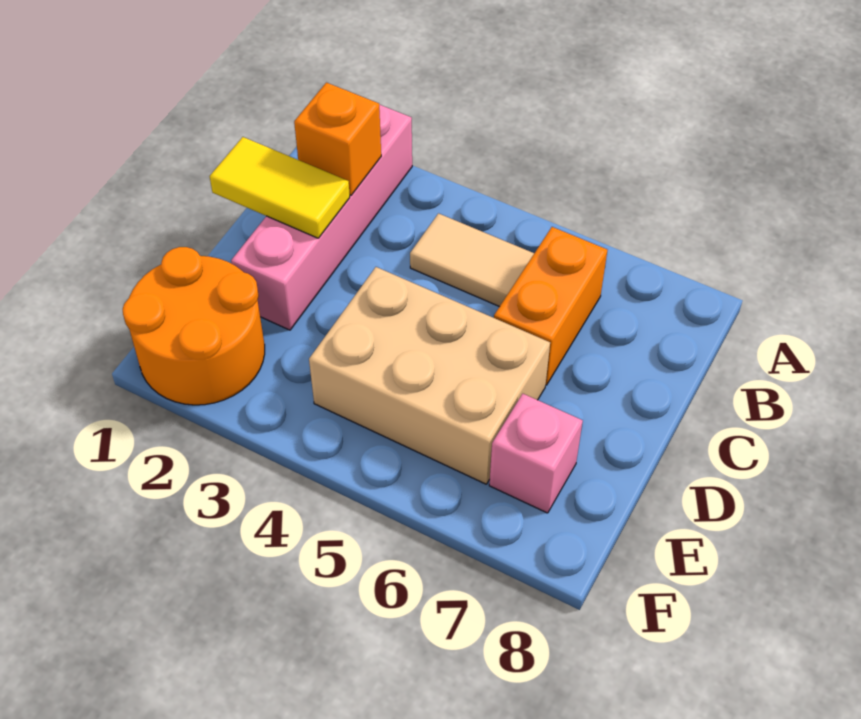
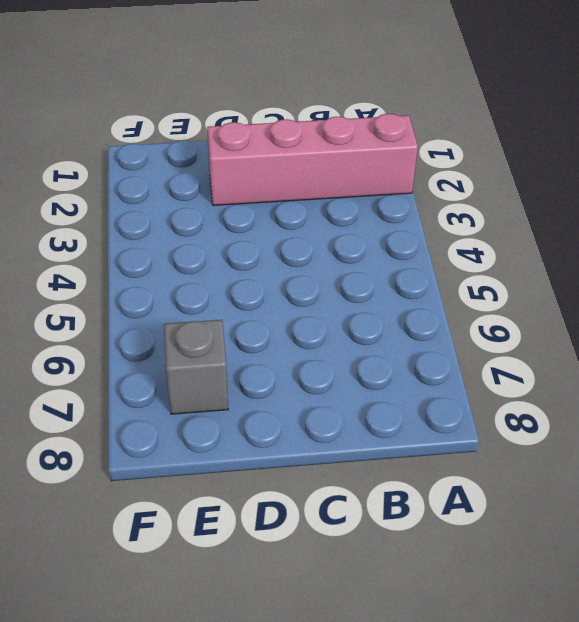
grey brick E7 level 1 -> pink brick E7 level 1
none -> tan tile B4:B5 level 1
none -> orange brick B6:C6 level 1

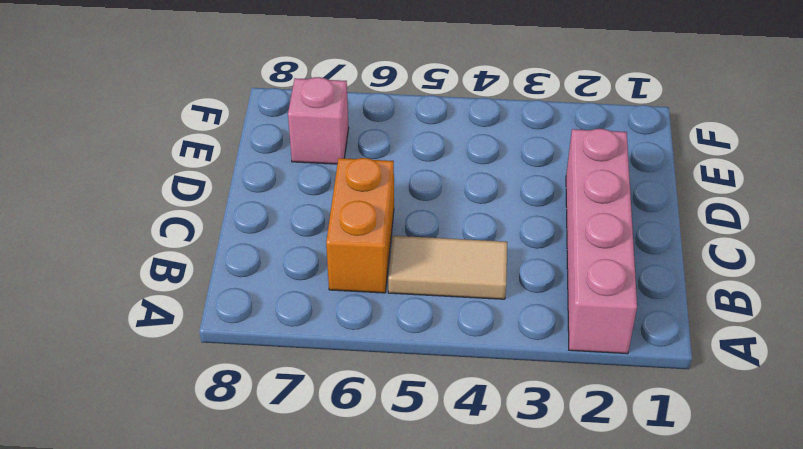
none -> tan brick D4:E6 level 1
none -> orange round brick E1:F2 level 1

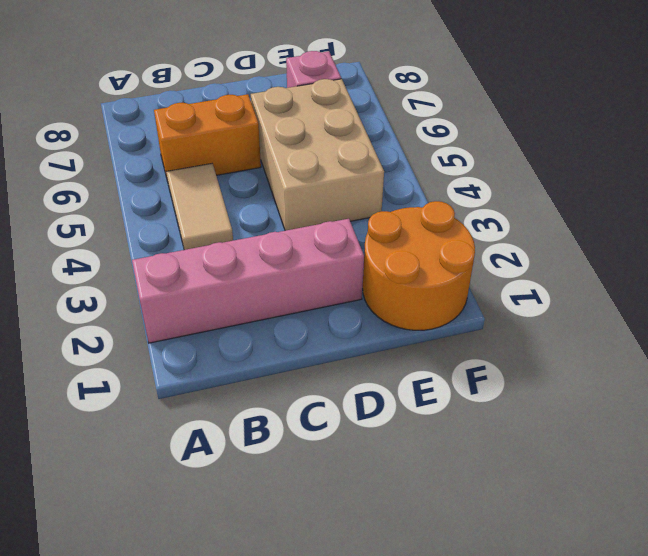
none -> orange brick B2 level 2
none -> yellow tile C1:C2 level 2

